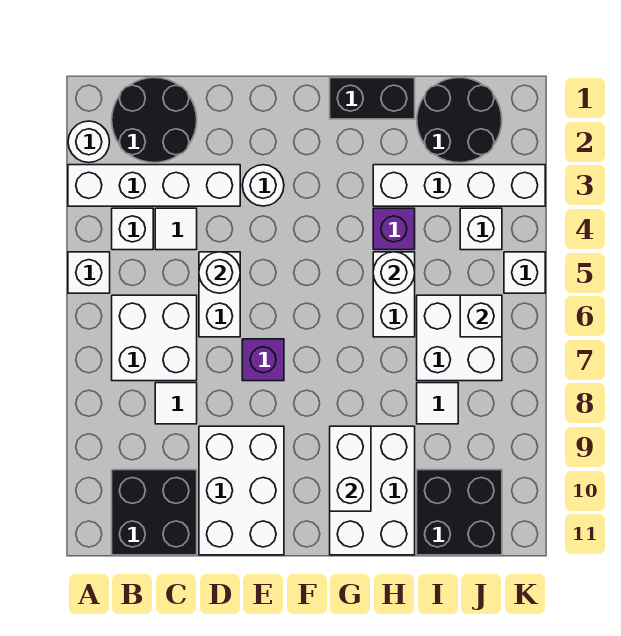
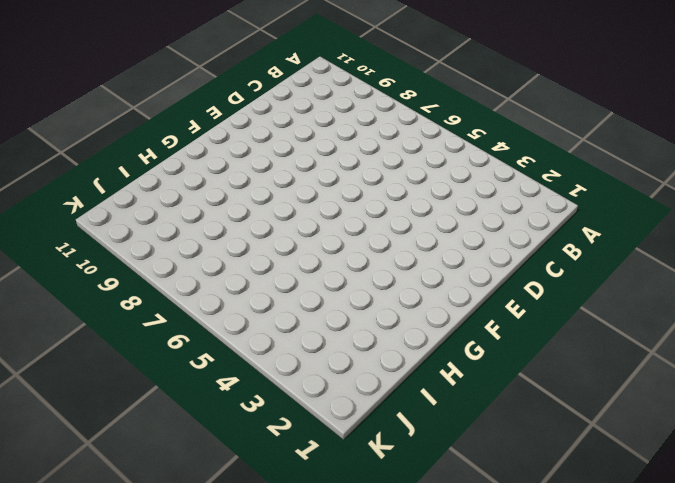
none -> white round brick A2 level 1
none -> white brick A3:D3 level 1
none -> white brick A5 level 1

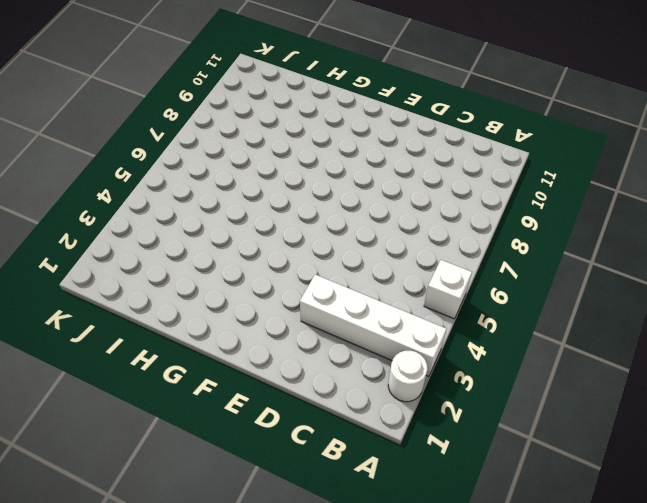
none -> black round brick B1:C2 level 1
none -> white brick B4 level 1
none -> white brick B6:C7 level 1

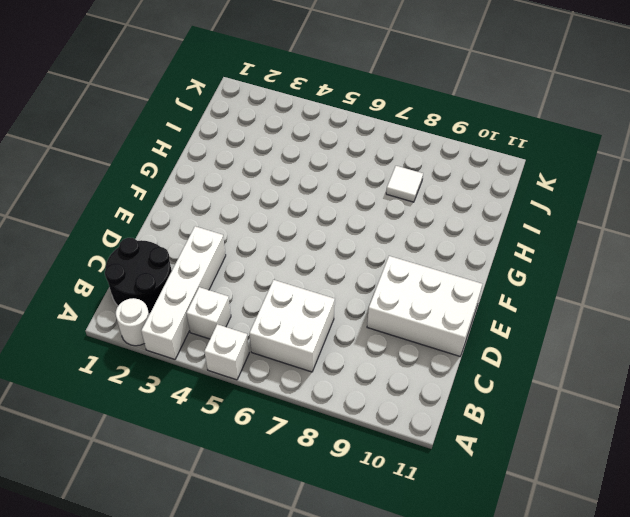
none -> black brick B10:C11 level 1
none -> white tile C4 level 1
none -> white tile C8 level 1

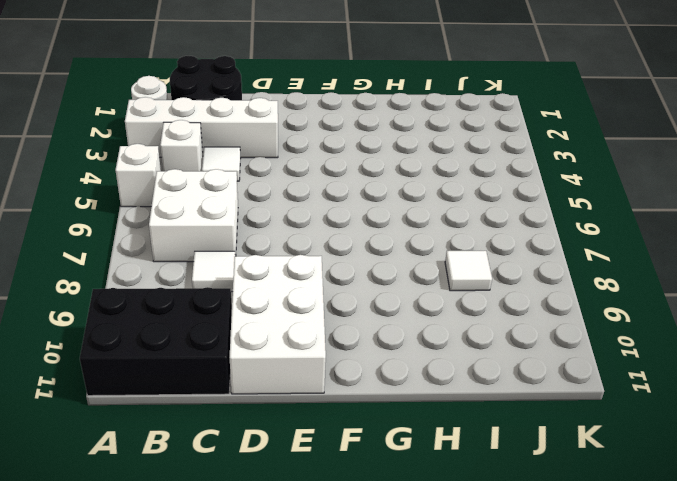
black brick A10:C11 level 1 -> black brick B10:C11 level 1
none -> white brick D5:D6 level 1
none -> white round brick E3 level 1
none -> purple brick E7 level 1

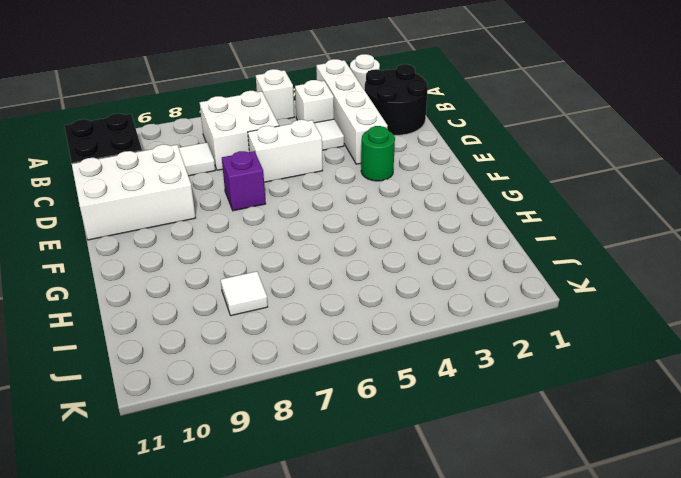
green round brick E3 level 1 -> white round brick E3 level 1
none -> black brick G1:H1 level 1
none -> white brick G9:H11 level 1
none -> white brick H3:K3 level 1

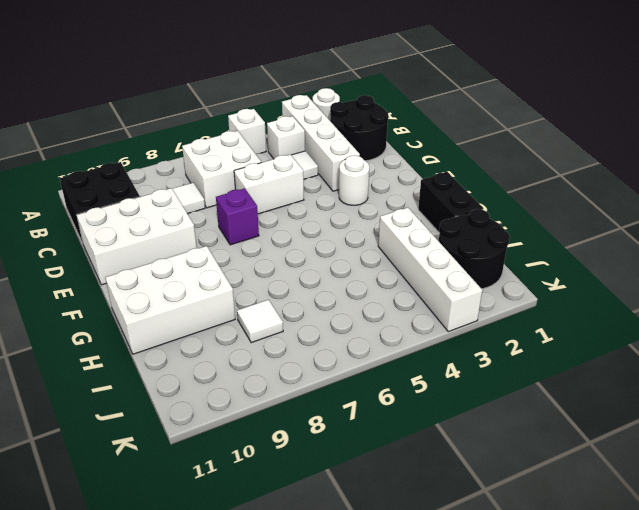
none -> purple brick H4 level 1
none -> white brick H5:H6 level 1
none -> white brick I6:J7 level 1

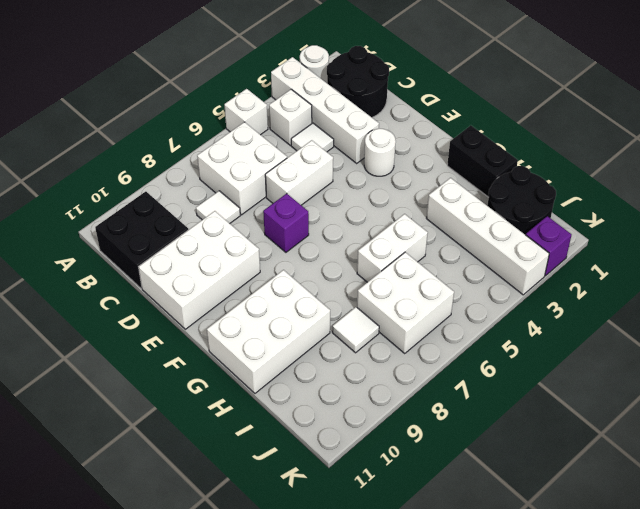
purple brick K2 level 1 -> purple brick H4 level 1
none -> black brick I10:J11 level 1
none -> white brick J4 level 1
none -> white brick K5 level 1

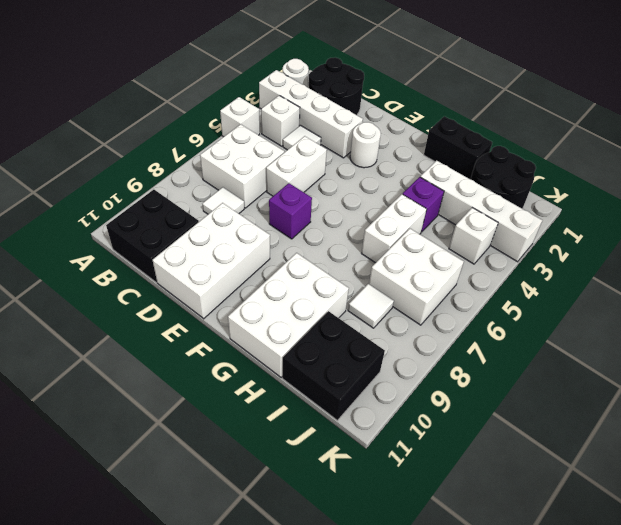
none -> white brick K5 level 1
none -> white round brick D5 level 2
none -> white brick G9:G10 level 2

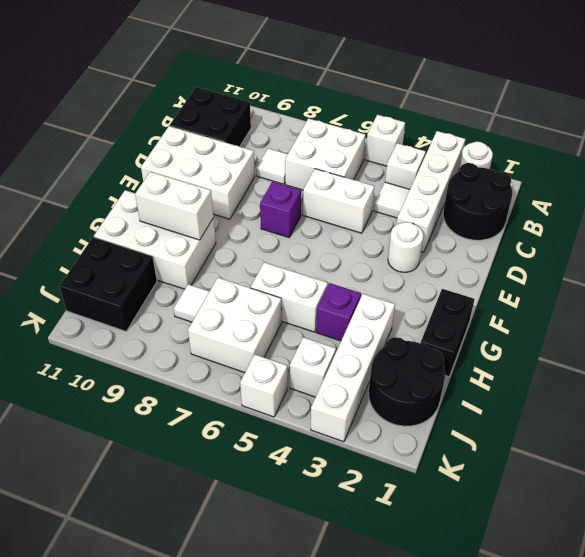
none -> white round brick D5 level 2
none -> white round brick H5 level 2
none -> white brick J6 level 2

